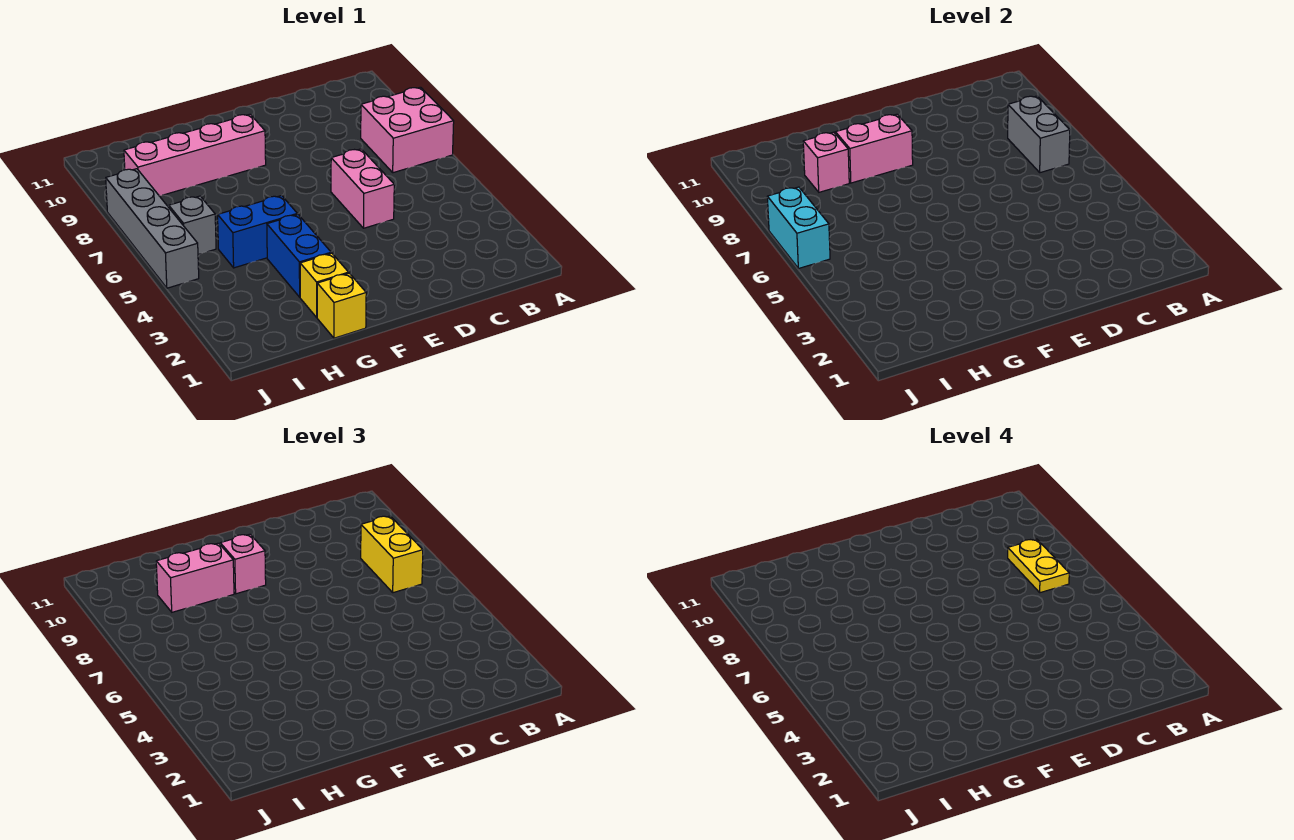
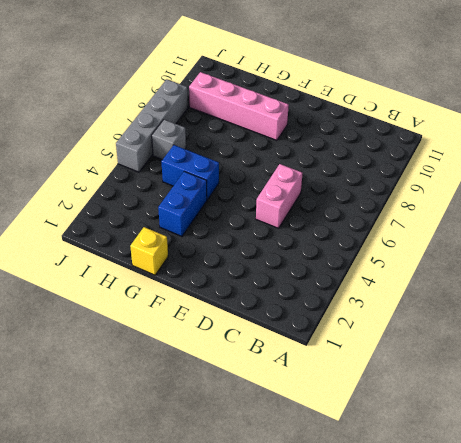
none -> pink brick A7:B8 level 1
none -> yellow brick G2 level 1
none -> grey brick B7:B8 level 2

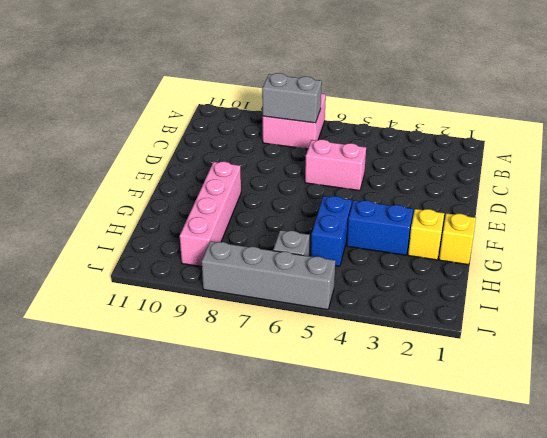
none -> pink brick F9:G9 level 2
none -> pink brick H9 level 2
none -> cyan brick J6:J7 level 2

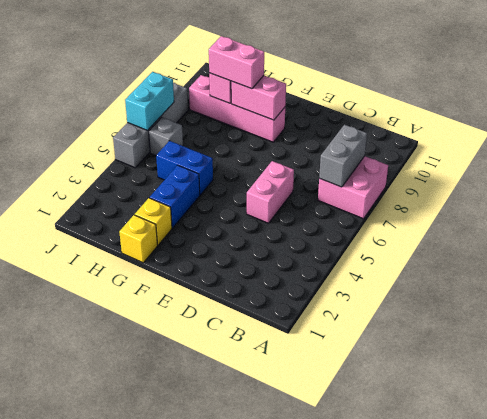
none -> yellow brick B7:B8 level 3
none -> pink brick F9 level 3
none -> yellow plate B7:B8 level 4

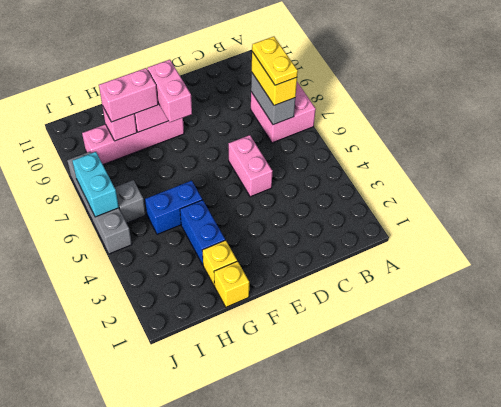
pink brick F8:F9 level 3 -> pink brick F9 level 3

